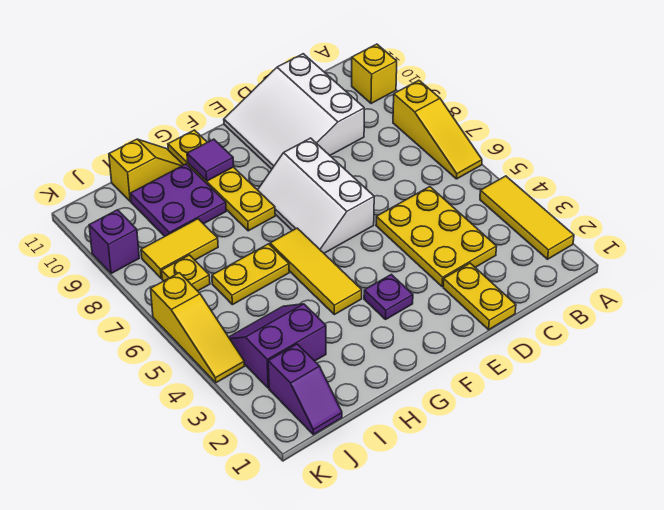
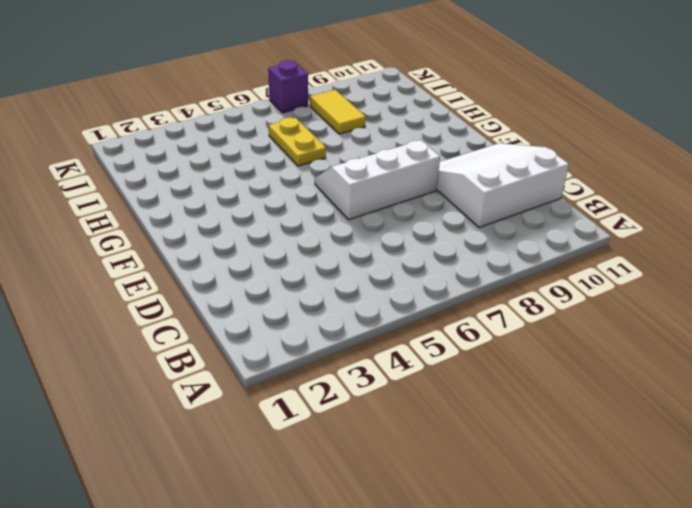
purple brick K7 level 1 -> purple brick K9 level 1
none -> yellow tile A2:A4 level 1
none -> yellow slope A6:A8 level 1 top 8
none -> yellow brick A10 level 1

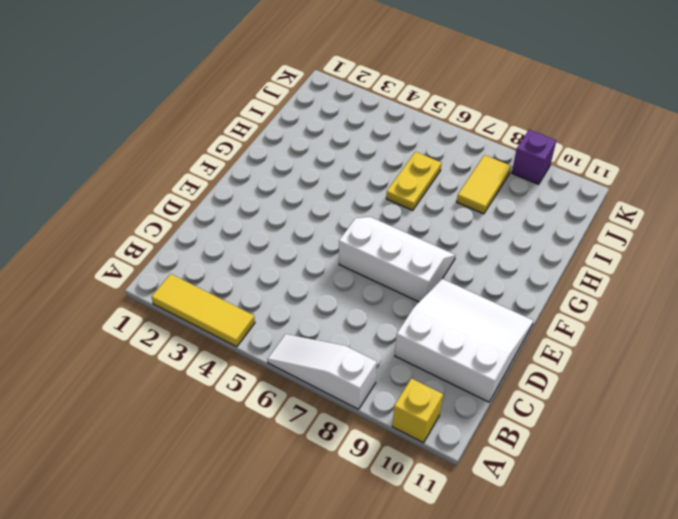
white slope A6:A8 level 1 top 8 -> yellow slope A6:A8 level 1 top 8
none -> yellow plate C3:D5 level 1
none -> yellow plate D1:D2 level 1
none -> purple plate F3 level 1

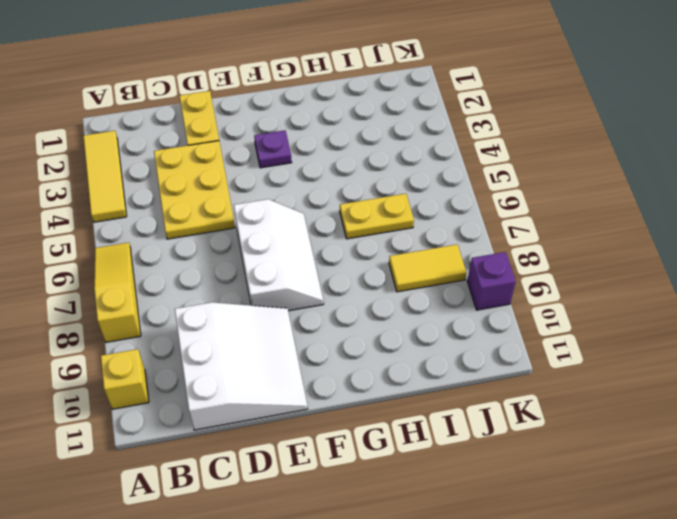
none -> yellow tile G4:G6 level 1
none -> yellow plate G8:G11 level 1
none -> purple plate H9:I10 level 1

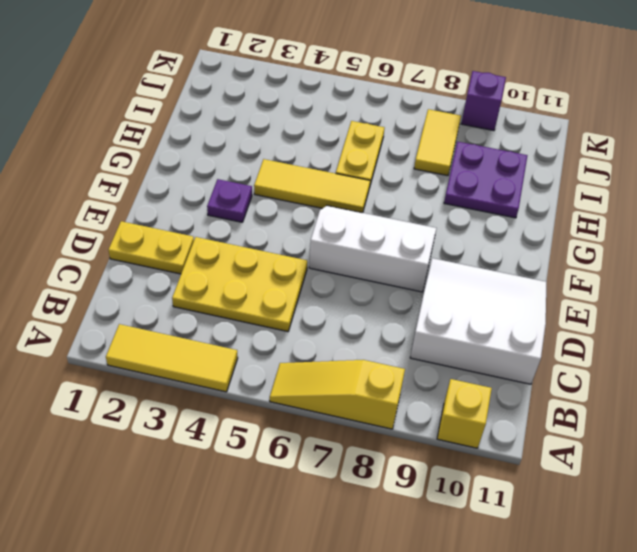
none -> yellow plate G8:G11 level 1
none -> yellow slope H11:I11 level 1 top I
none -> purple slope I3:J4 level 1 top 3

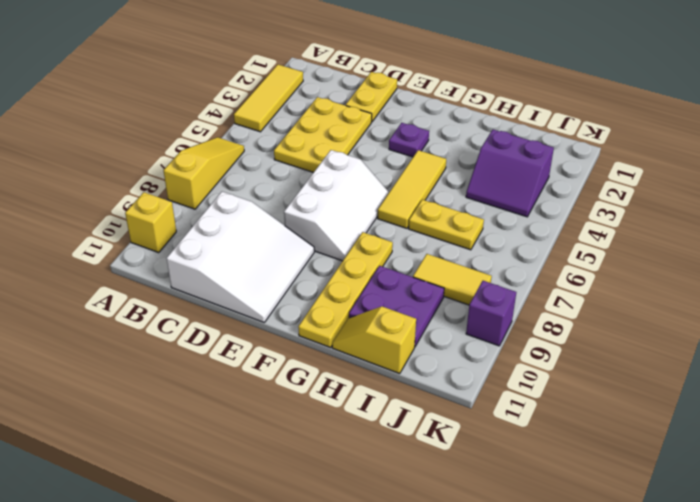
none -> purple slope J1:J2 level 1 top 2
none -> yellow plate J7 level 1
none -> yellow slope K4:K6 level 1 top 6

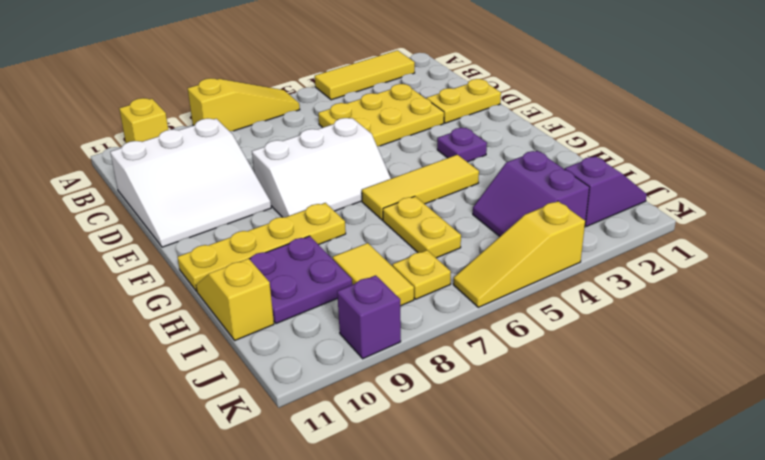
yellow slope K4:K6 level 1 top 4 -> yellow slope K4:K6 level 1 top 6
none -> purple tile G10 level 2

